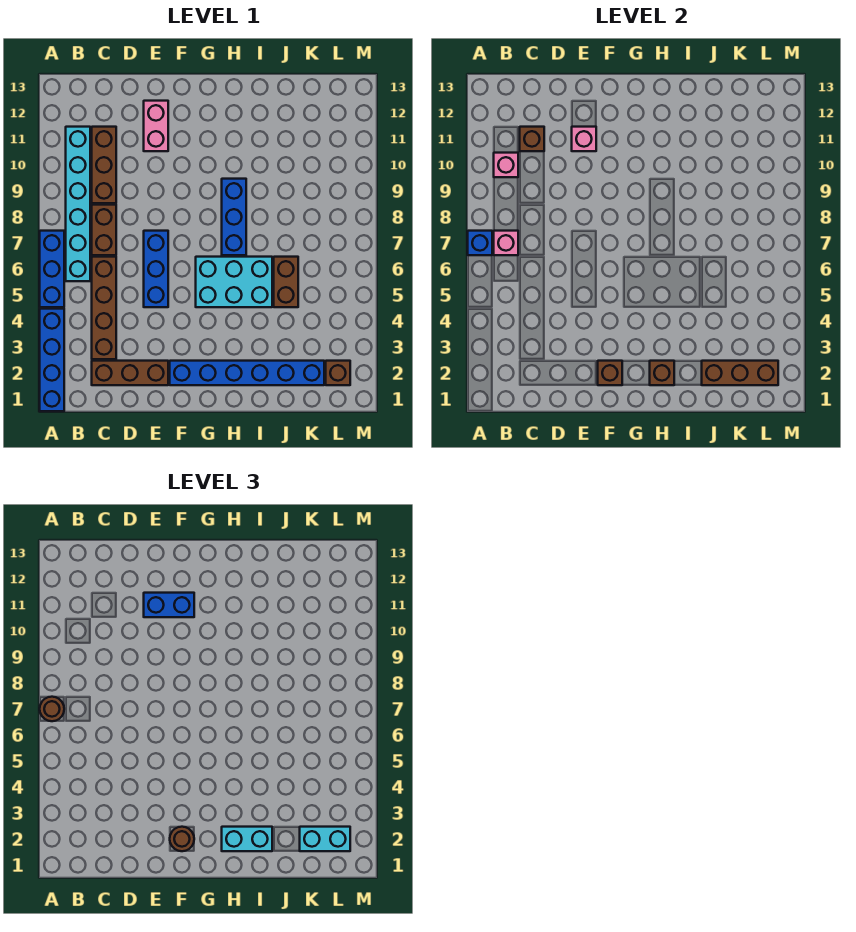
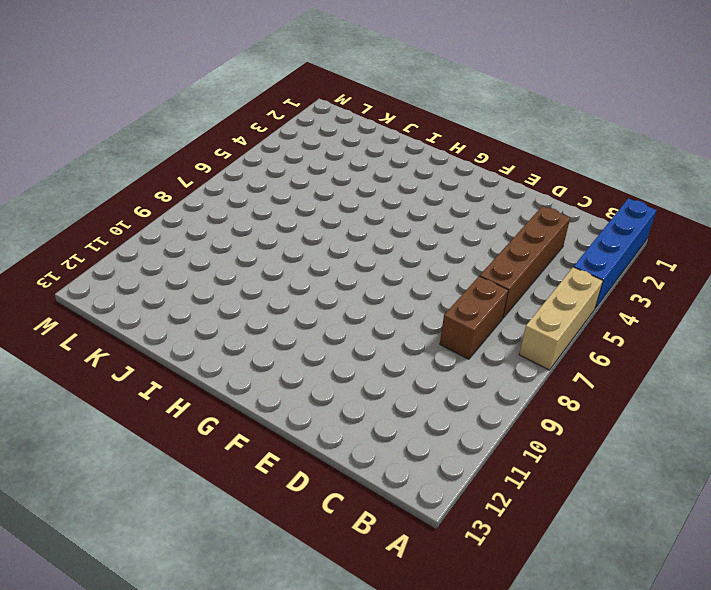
tan brick A5:A7 level 1 -> blue brick A5:A7 level 1
none -> cyan brick B6:B11 level 1
none -> brown brick C2:E2 level 1
none -> brown brick C9:C11 level 1

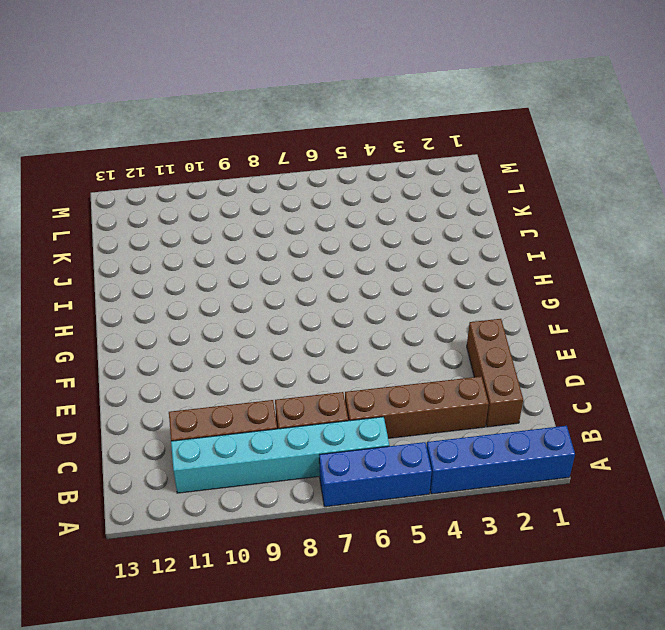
none -> blue brick E5:E7 level 1
none -> pink brick E11:E12 level 1
none -> blue brick F2:K2 level 1

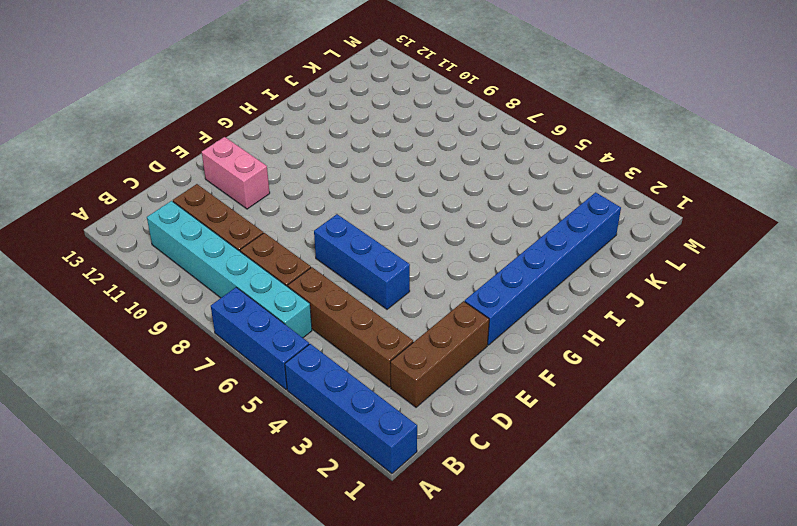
none -> cyan brick G5:I6 level 1
none -> blue brick H7:H9 level 1
none -> brown brick J5:J6 level 1

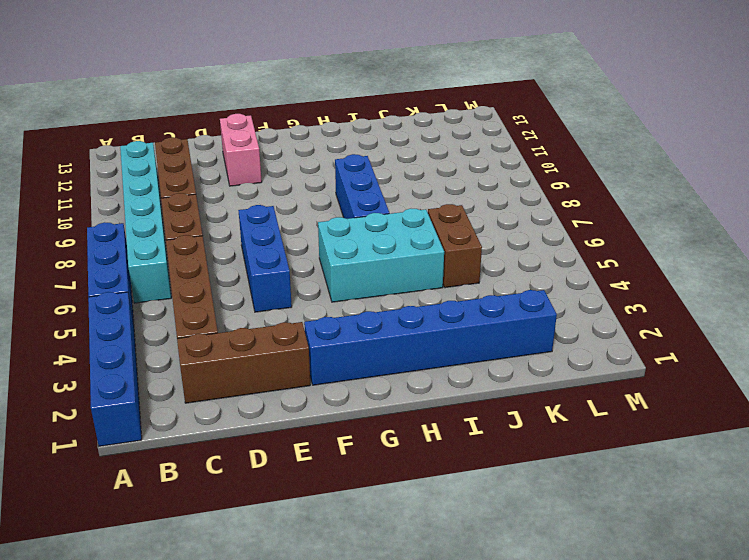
none -> brown brick L2 level 1
none -> blue brick A7 level 2
none -> pink brick B7 level 2

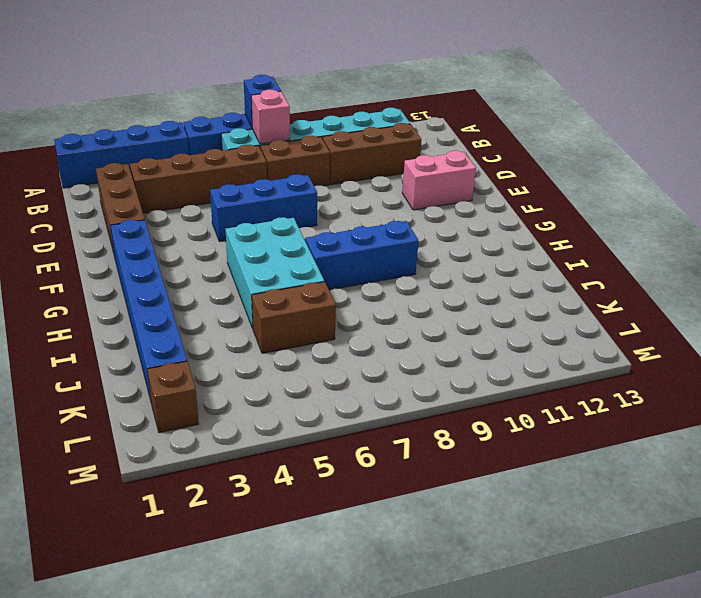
none -> pink brick B10 level 2
none -> brown brick C11 level 2
none -> pink brick E11 level 2

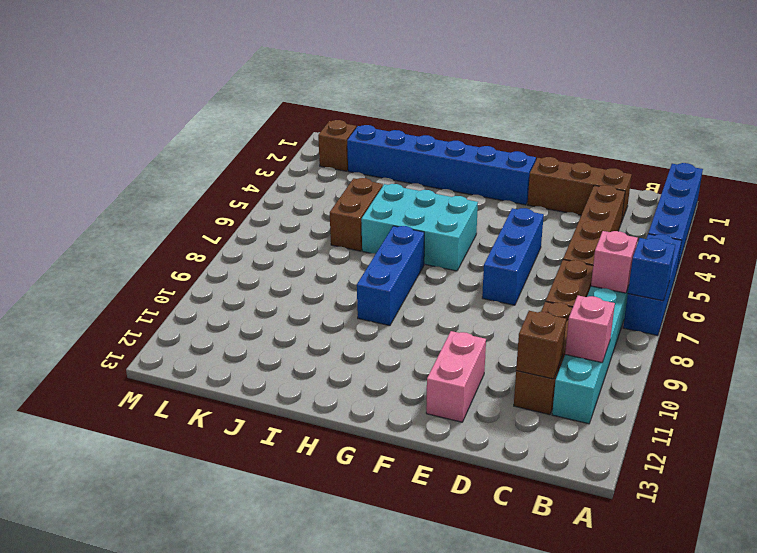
none -> pink brick E11 level 2
none -> brown brick F2 level 2
none -> brown brick H2 level 2

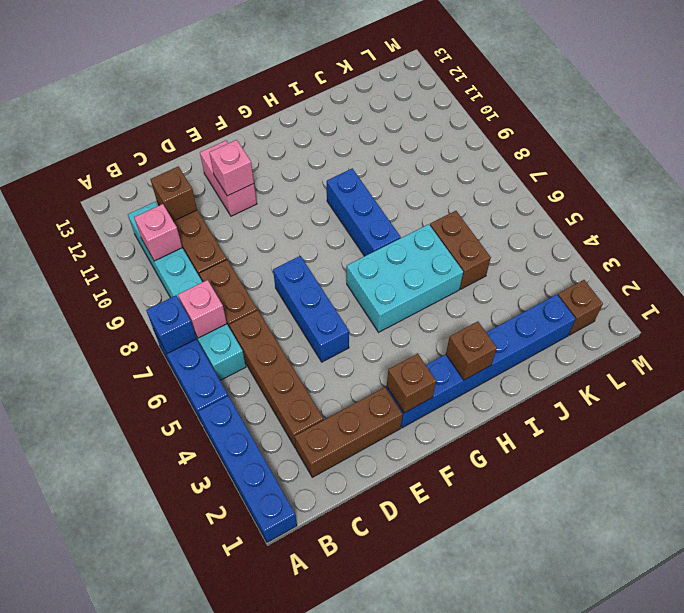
none -> brown brick J2:L2 level 2
none -> brown round brick A7 level 3
none -> blue brick E11:F11 level 3

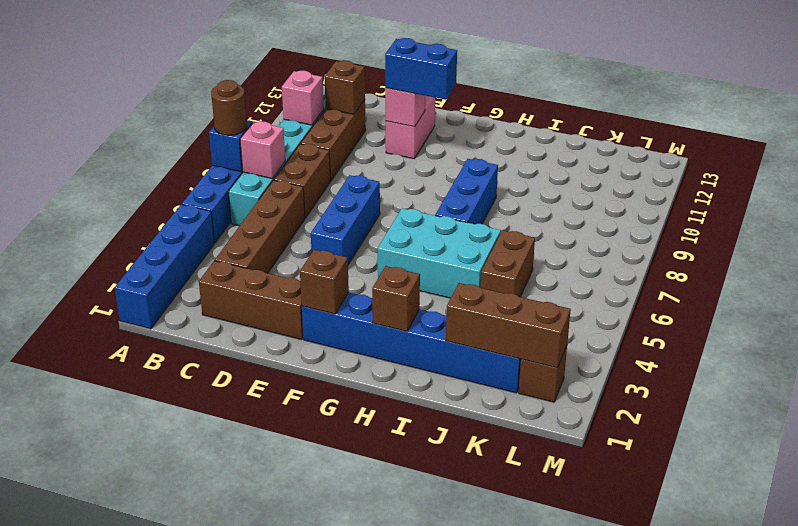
none -> brown round brick F2 level 3
none -> cyan brick H2:I2 level 3
none -> cyan brick K2:L2 level 3

